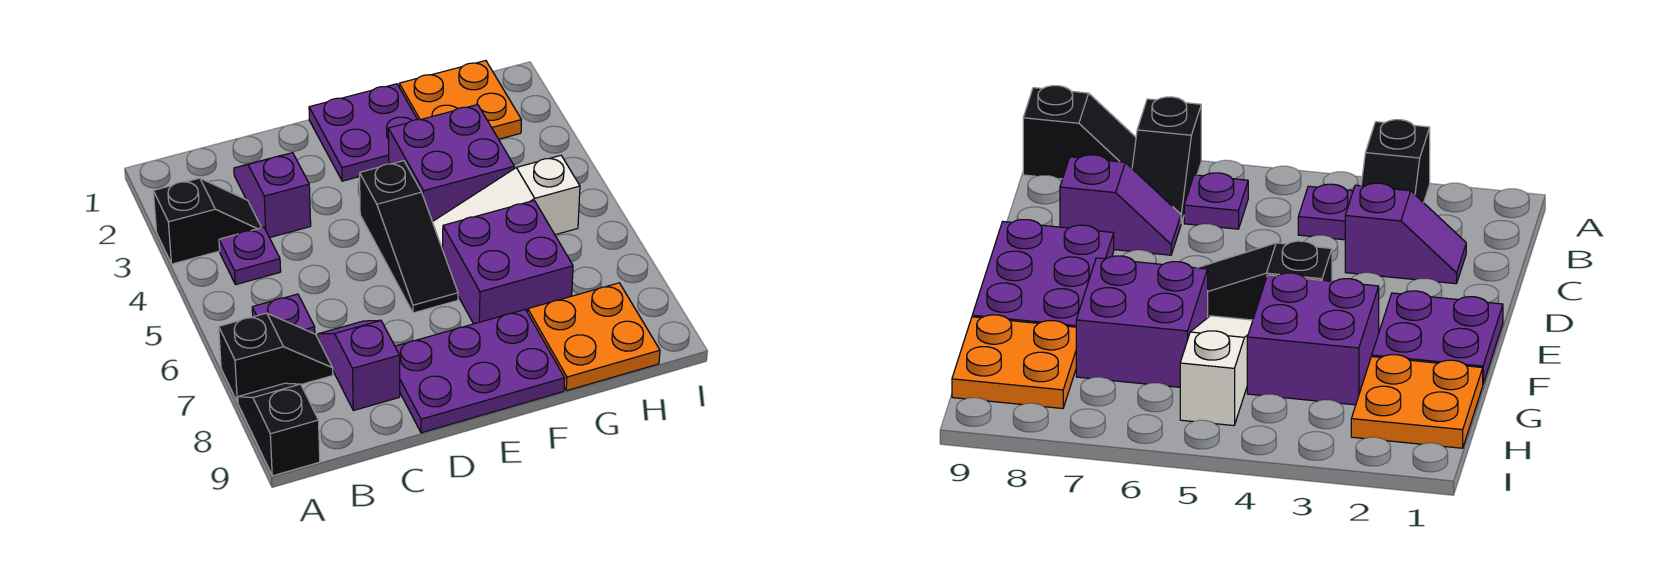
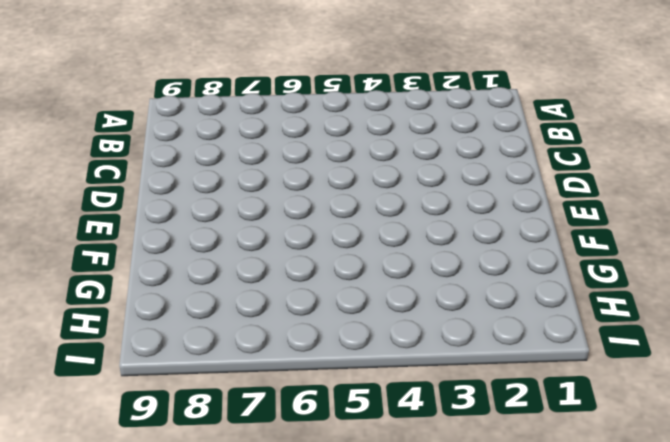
none -> black slope A3:B3 level 1 top A
none -> black slope A7:B7 level 1 top A
none -> black slope A8:A9 level 1 top 9

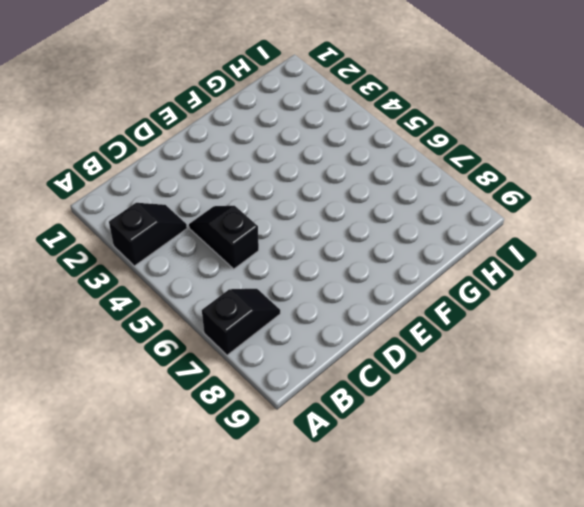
black slope C4:C5 level 1 top 5 -> black slope A8:A9 level 1 top 9
none -> purple plate B4 level 1
none -> purple plate B6 level 1
none -> purple slope C2:C3 level 1 top 3

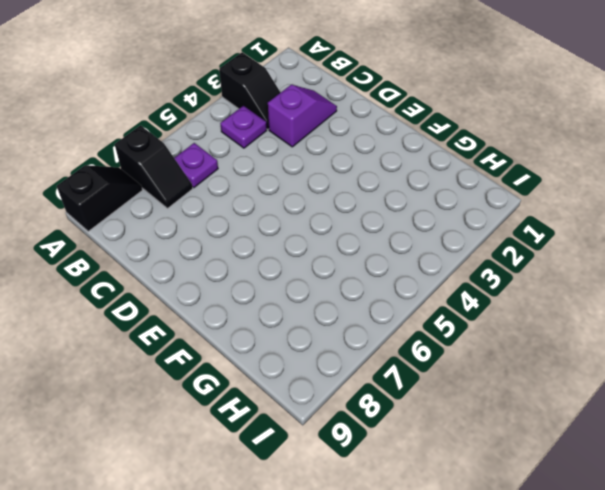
none -> purple slope C7:C8 level 1 top 8
none -> purple plate D8:F9 level 1
none -> purple plate E1:F2 level 1

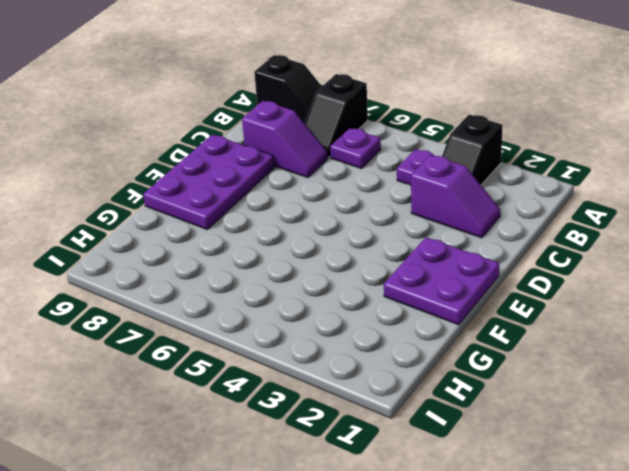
none -> black slope E4:E6 level 1 top 4
none -> purple brick F3:G4 level 1
none -> white slope F5:H5 level 1 top H

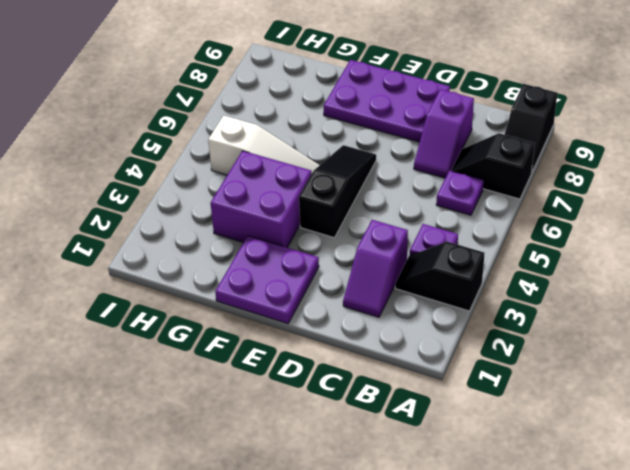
none -> purple brick F6:G7 level 1
none -> orange plate G1:H2 level 1
none -> orange plate G8:H9 level 1

